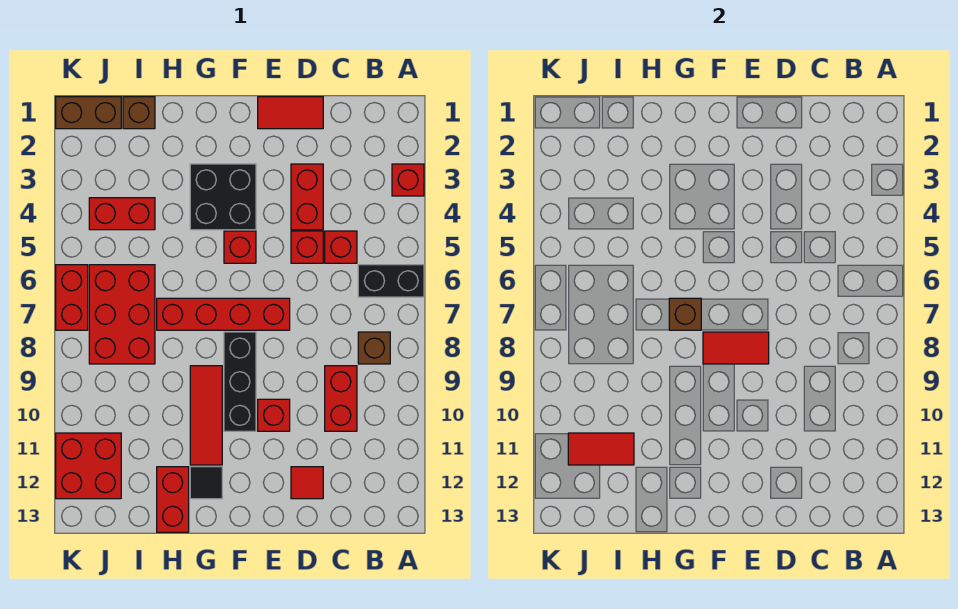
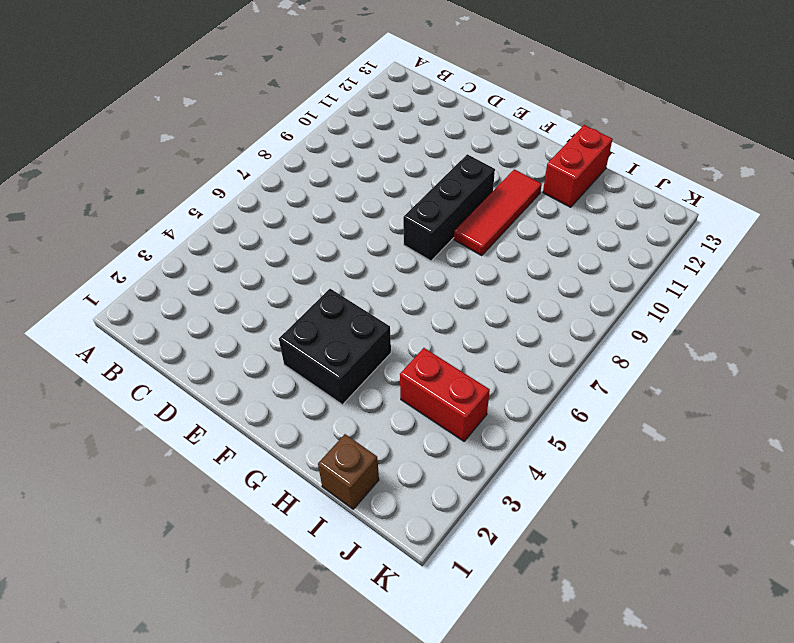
none -> red brick A3 level 1
none -> black brick A6:B6 level 1
none -> brown brick B8 level 1

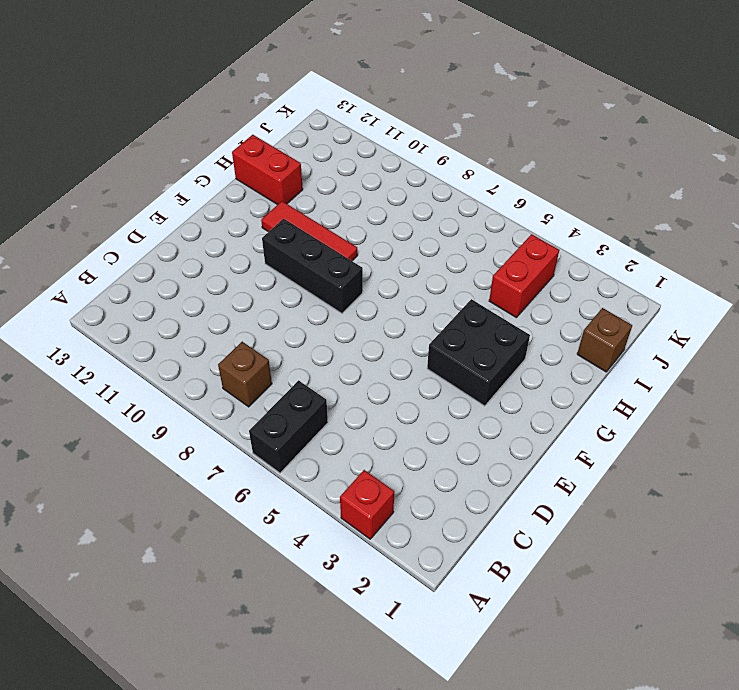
none -> red brick C5 level 1
none -> red brick C9:C10 level 1
none -> red tile D1:E1 level 1

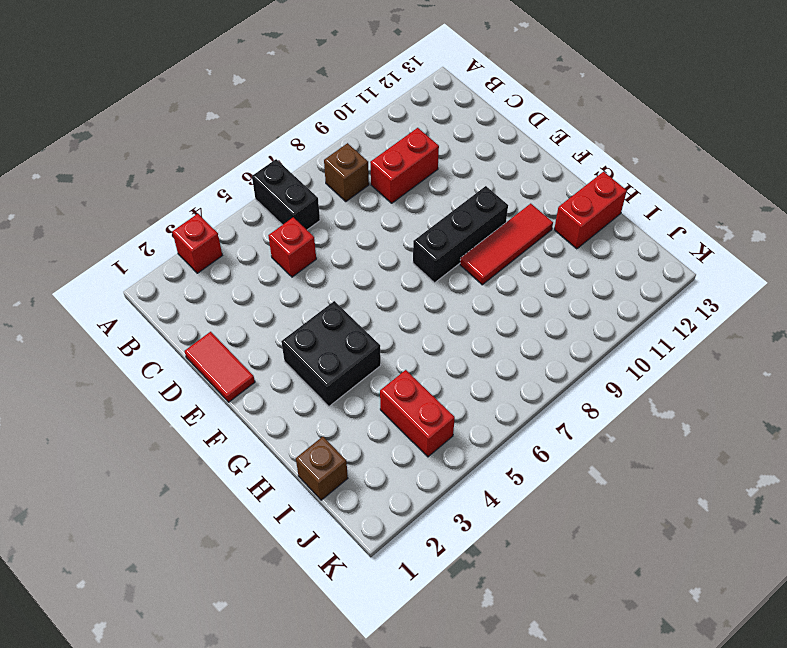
none -> red brick D3:D4 level 1
none -> red brick D5 level 1
none -> red tile D12 level 1

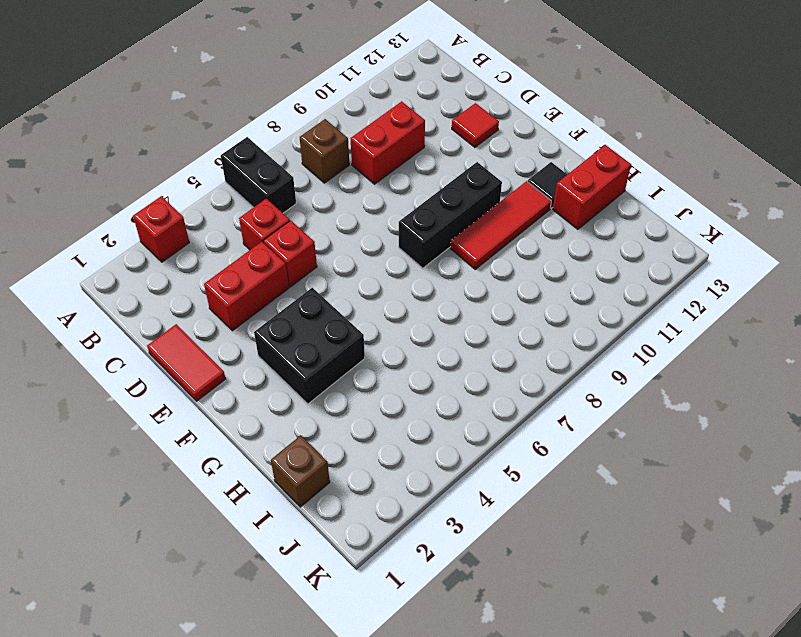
none -> red brick E7:H7 level 1
none -> red brick E10 level 1
none -> red brick F5 level 1

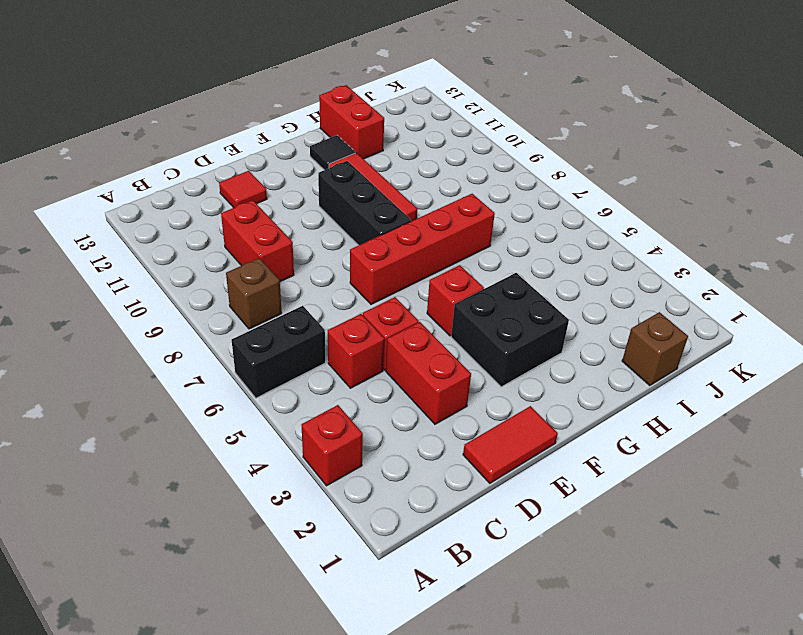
none -> red brick E10 level 1
none -> red brick I4:J4 level 1
none -> red brick I6:J8 level 1

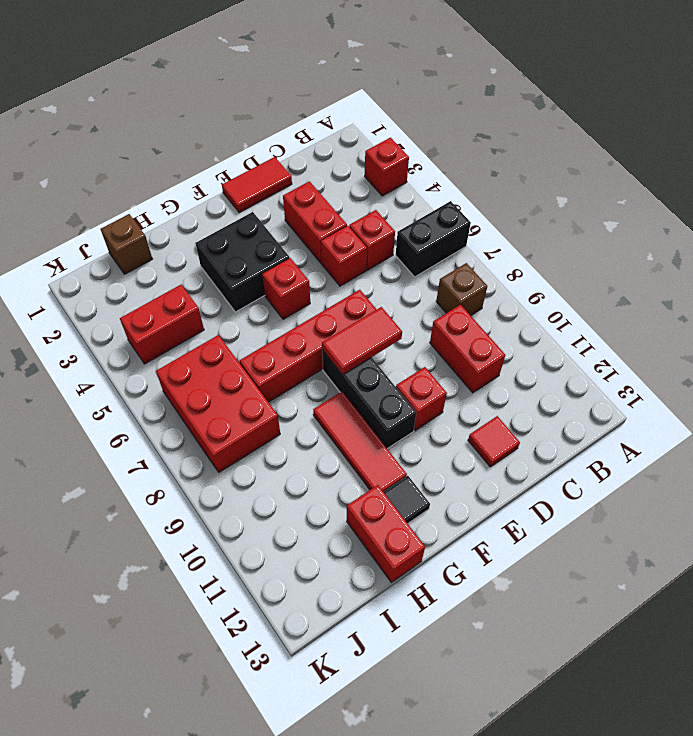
none -> brown brick J1:K1 level 1
none -> red brick J11:K12 level 1
none -> red brick K6:K7 level 1

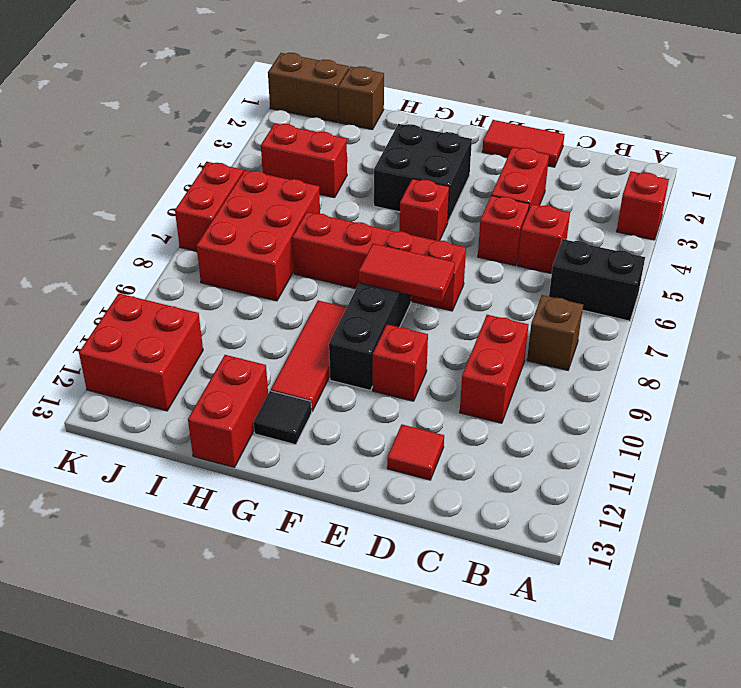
none -> brown brick G7 level 2
none -> red tile I11:J11 level 2

